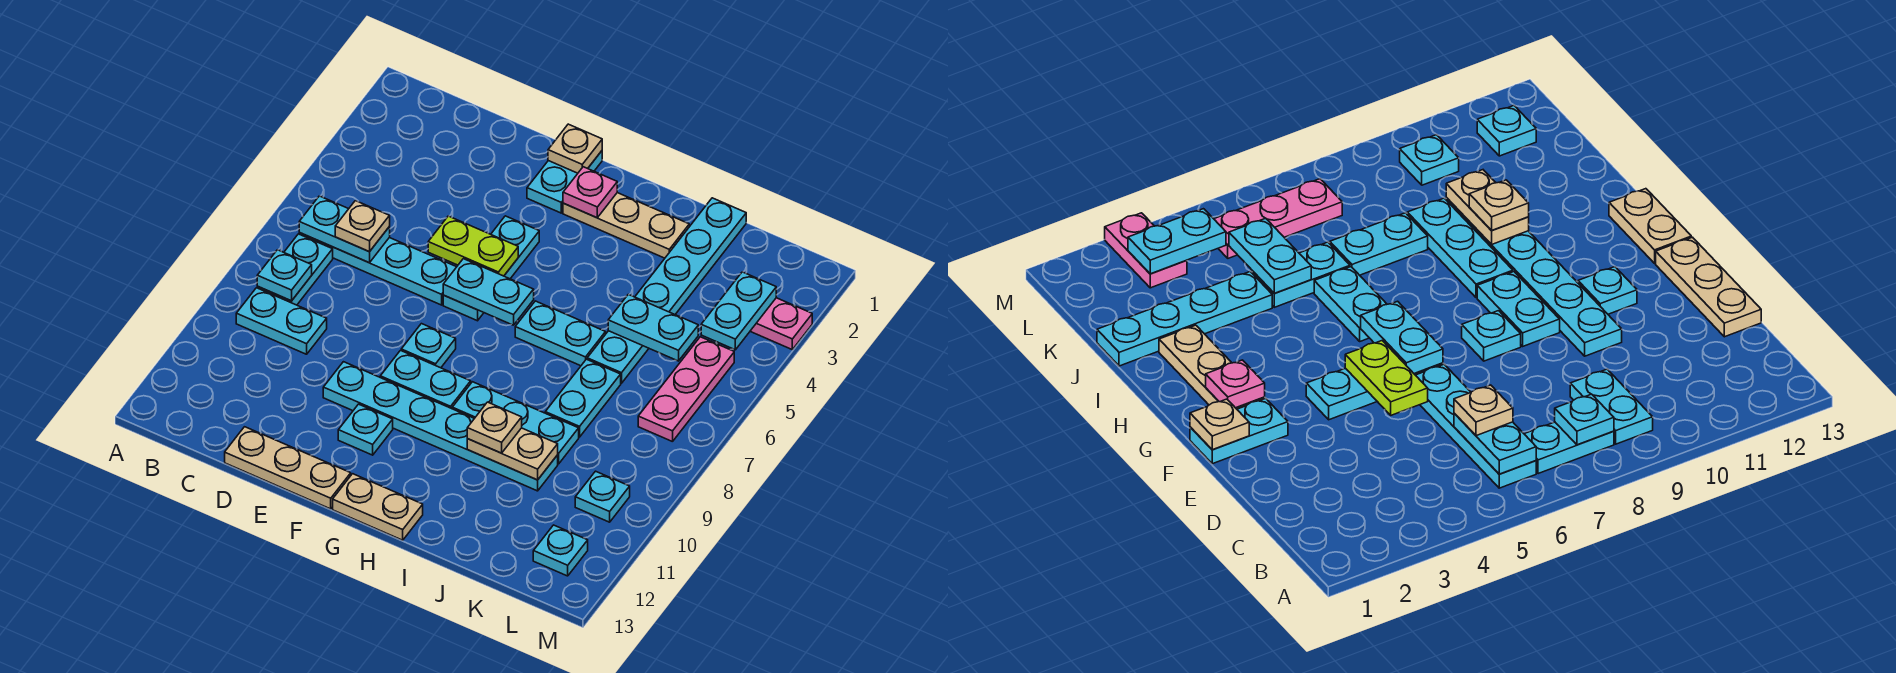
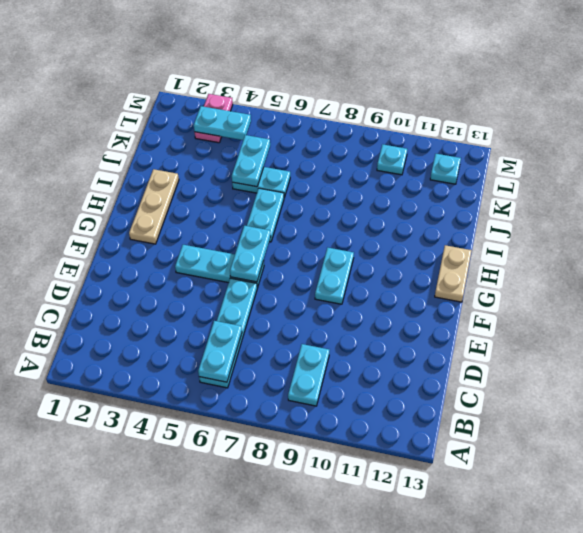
none -> cyan plate B7:B8 level 1
none -> tan plate D13:F13 level 1
none -> cyan plate E10:J10 level 1
none -> cyan plate F1:F2 level 1

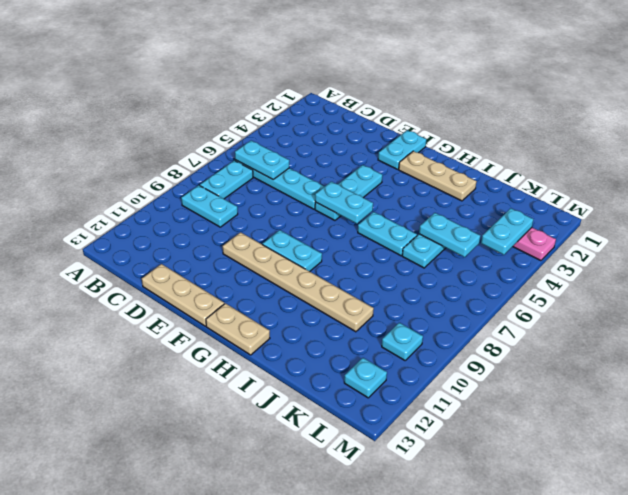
tan plate E10:J10 level 1 -> cyan plate E10:J10 level 1
none -> cyan plate F8 level 1
none -> cyan plate F11 level 1
none -> cyan plate H9:J9 level 1
none -> cyan plate J1:J4 level 1

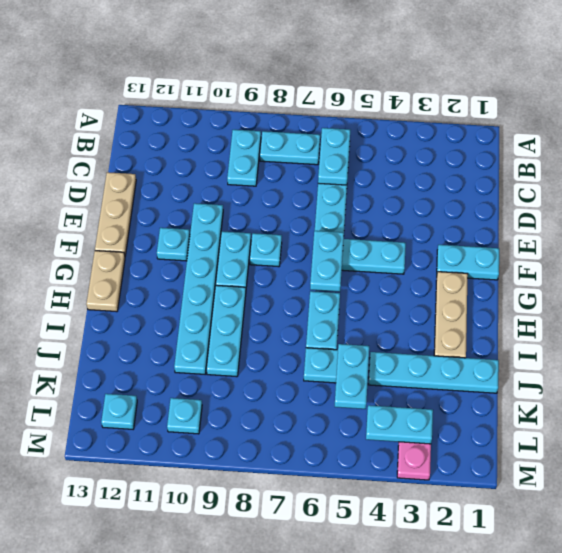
none -> cyan plate J7:J8 level 1
none -> pink plate L5:L7 level 1
none -> cyan plate B8 level 2
none -> lime plate E5:F5 level 2

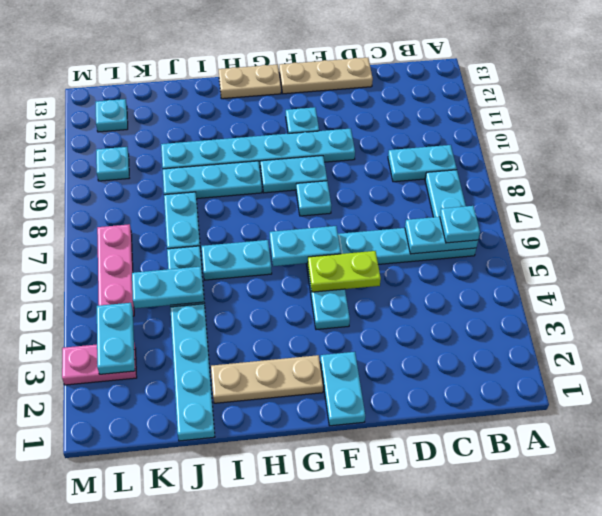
cyan plate B6 level 3 -> cyan plate B8 level 2
none -> tan plate F1 level 2
none -> pink plate G2 level 2
none -> tan plate I10:J10 level 2
none -> tan plate C6 level 3

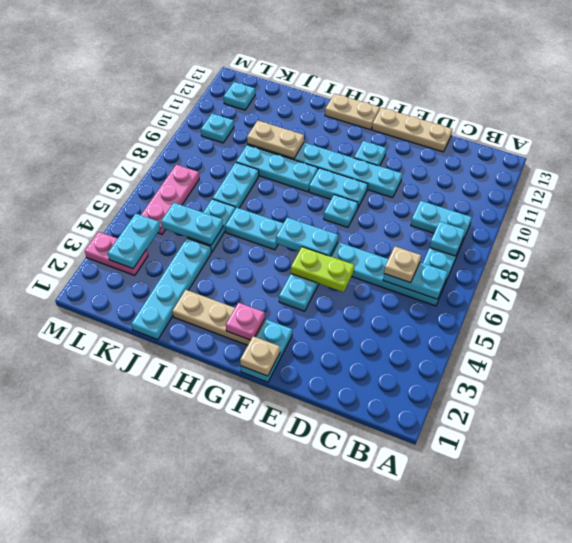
none -> tan plate I10 level 3

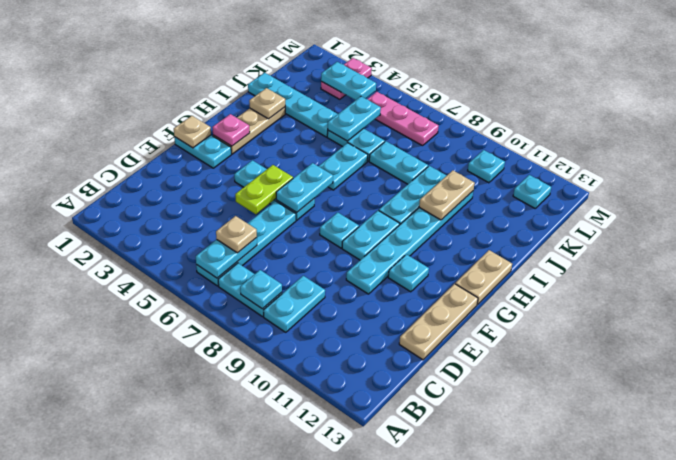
tan plate I2 level 2 -> tan plate I10 level 3

